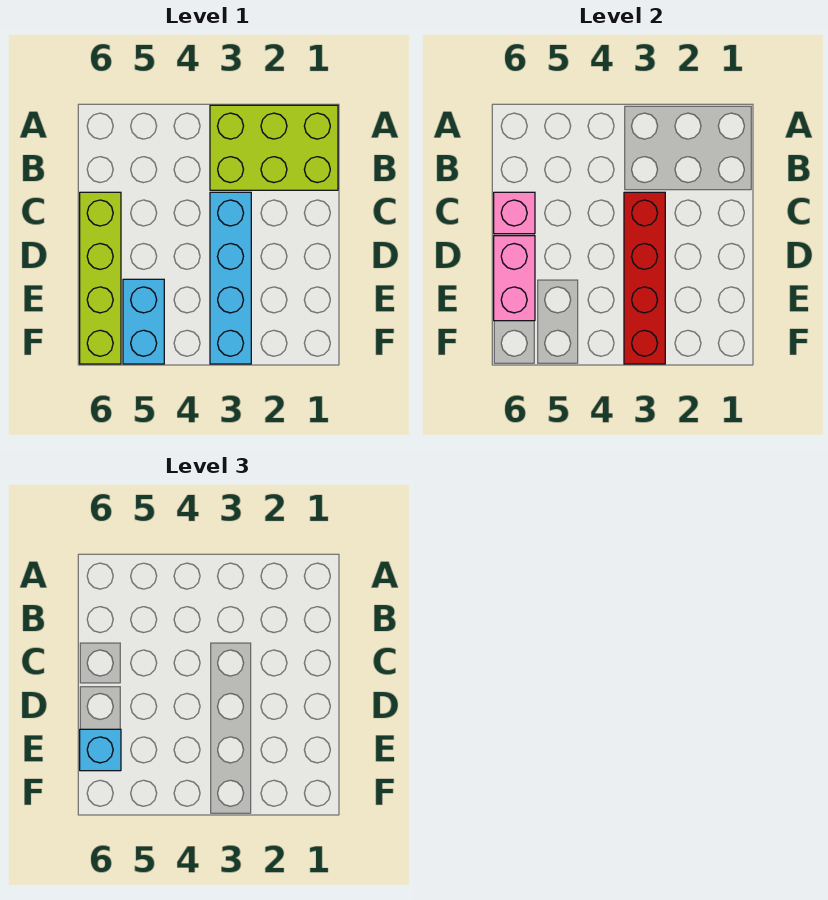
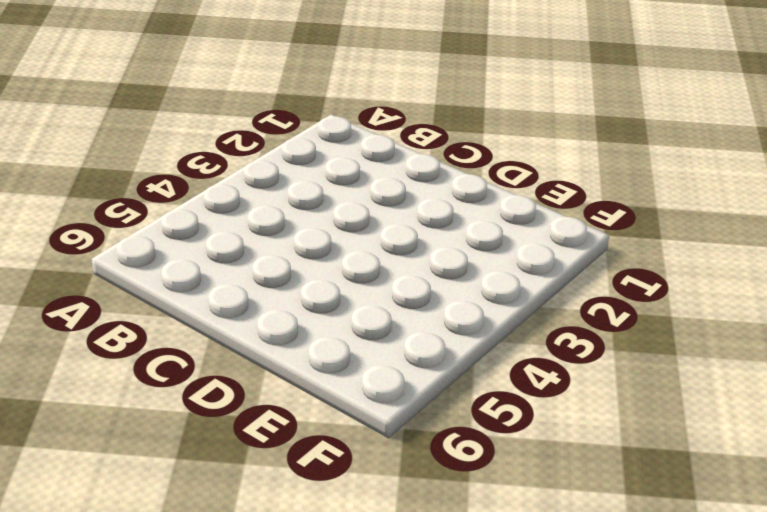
none -> lime brick A1:B3 level 1
none -> cyan brick C3:F3 level 1

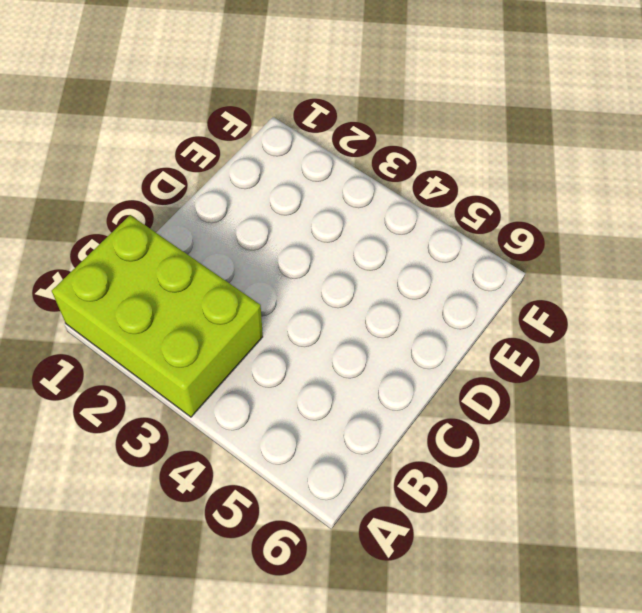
none -> cyan brick C3:F3 level 1
none -> lime brick C6:F6 level 1

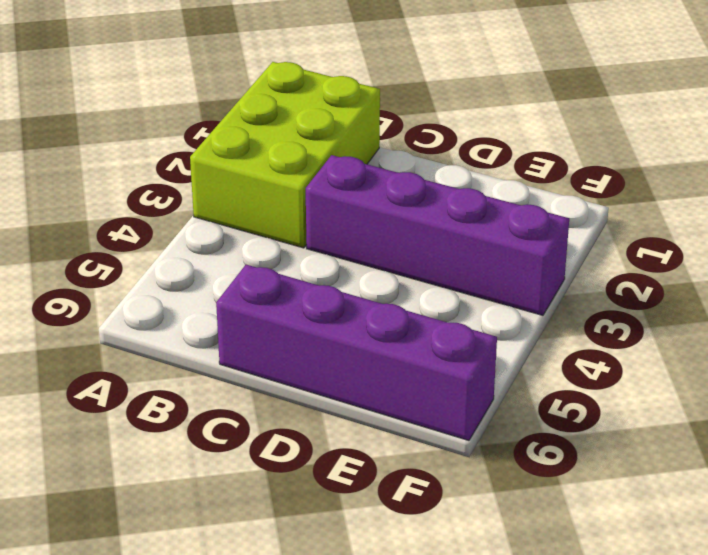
purple brick C3:F3 level 1 -> cyan brick C3:F3 level 1
purple brick C6:F6 level 1 -> lime brick C6:F6 level 1
none -> cyan brick E5:F5 level 1
none -> red brick C3:F3 level 2

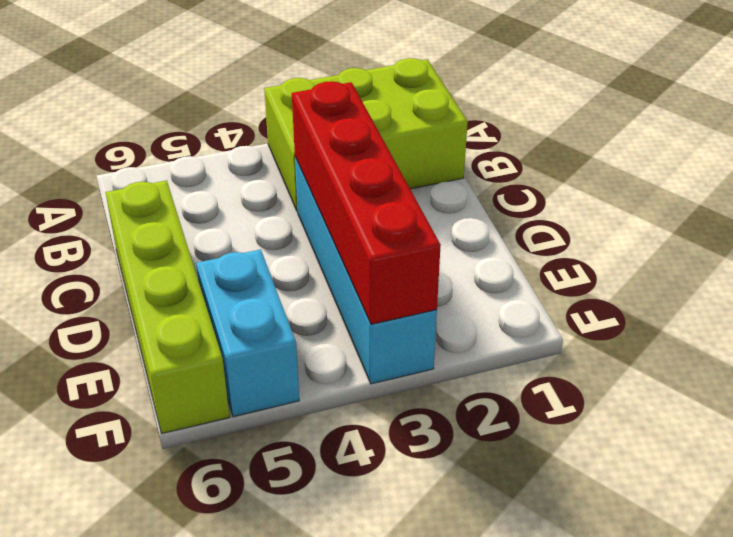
none -> pink brick C6 level 2
none -> pink brick D6:E6 level 2

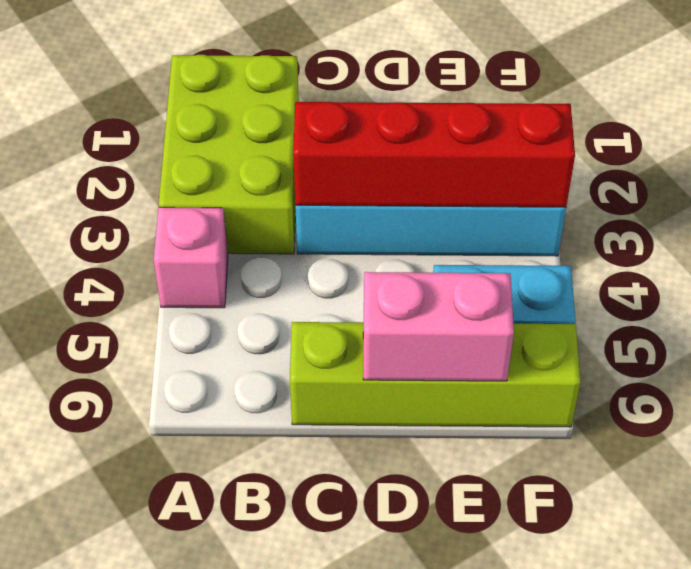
pink brick A4 level 1 -> pink brick C6 level 2
none -> cyan brick E6 level 3

